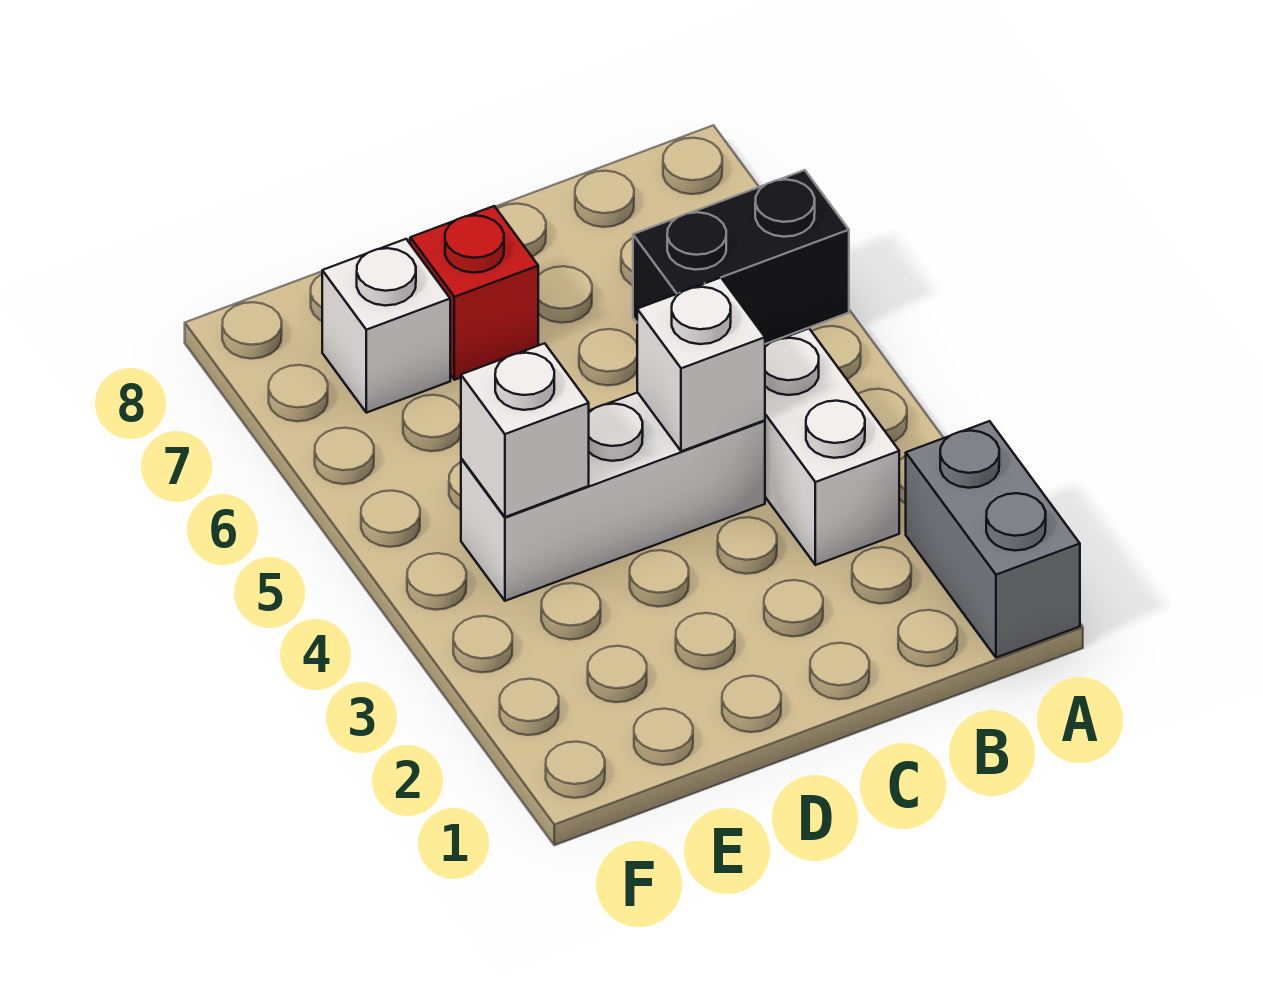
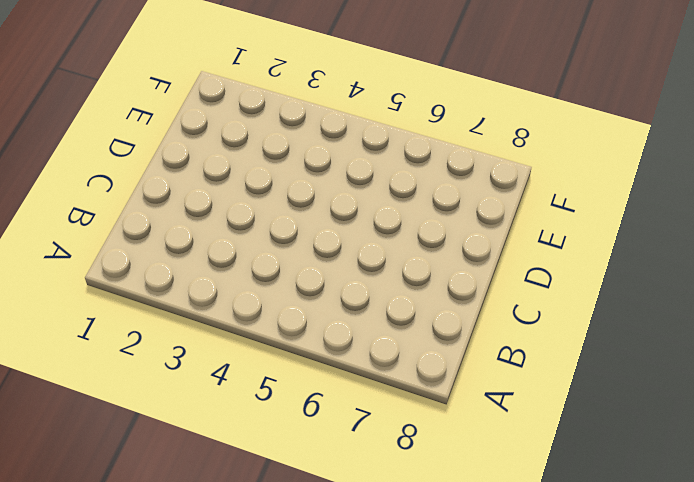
none -> grey brick A1:A2 level 1
none -> black brick A6:B6 level 1

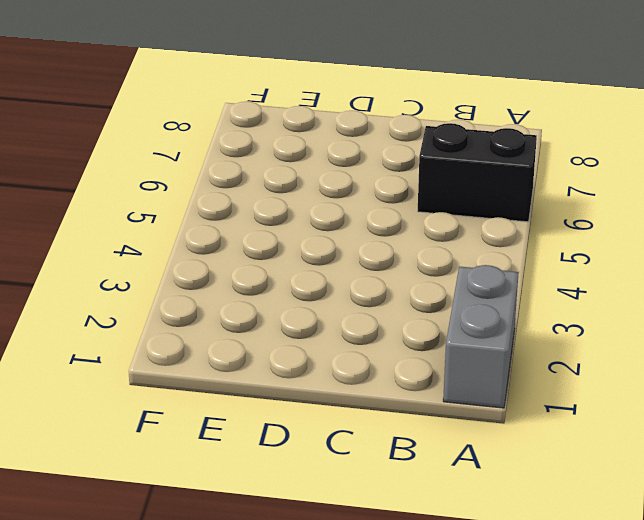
none -> white brick B3:B4 level 1
none -> white brick C4:E4 level 1

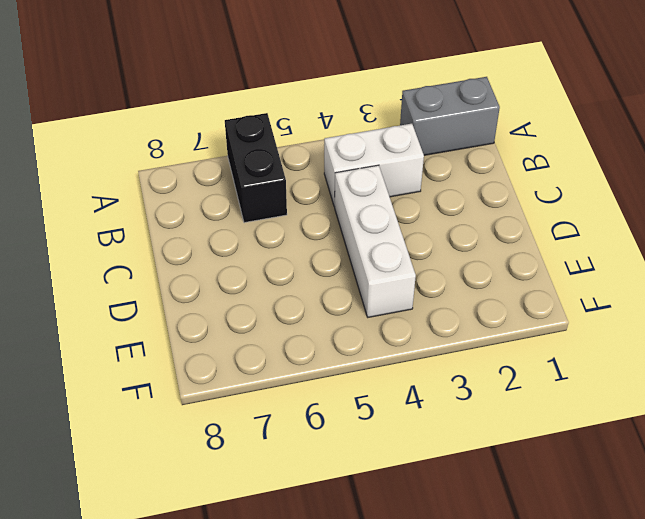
none -> red brick D7 level 1
none -> white brick E7 level 1

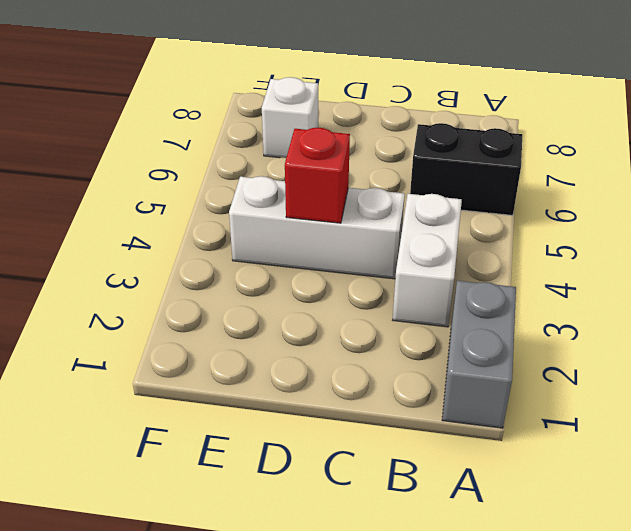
red brick D4 level 2 -> red brick D7 level 1
none -> white brick C4 level 2
none -> white brick E4 level 2

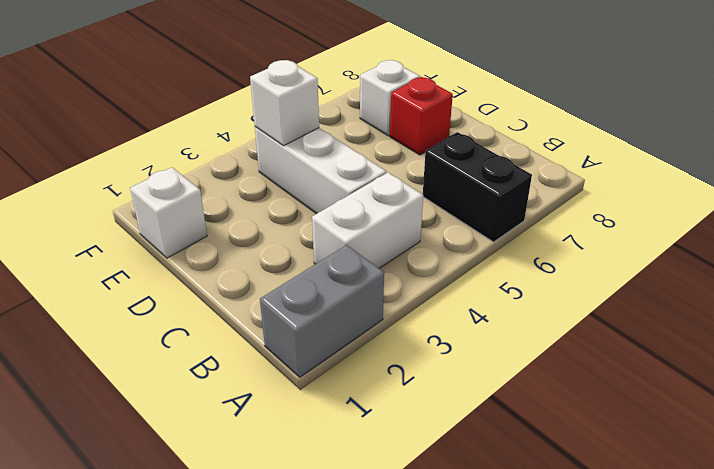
white brick E1 level 1 -> white brick C4 level 2

